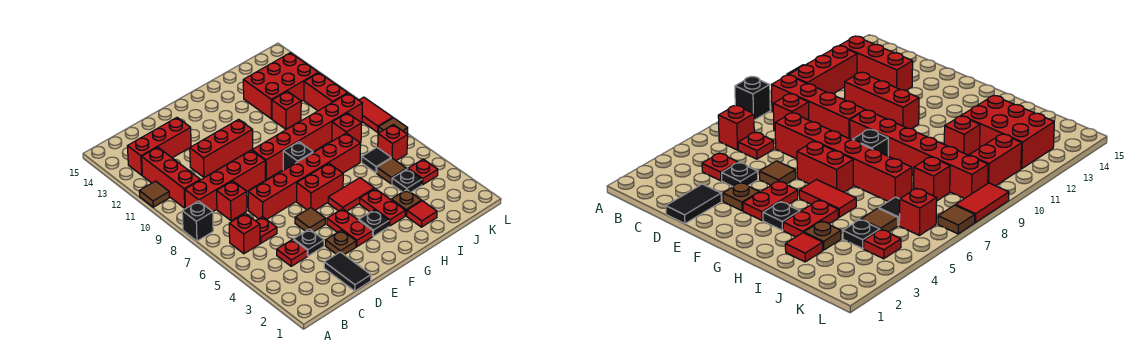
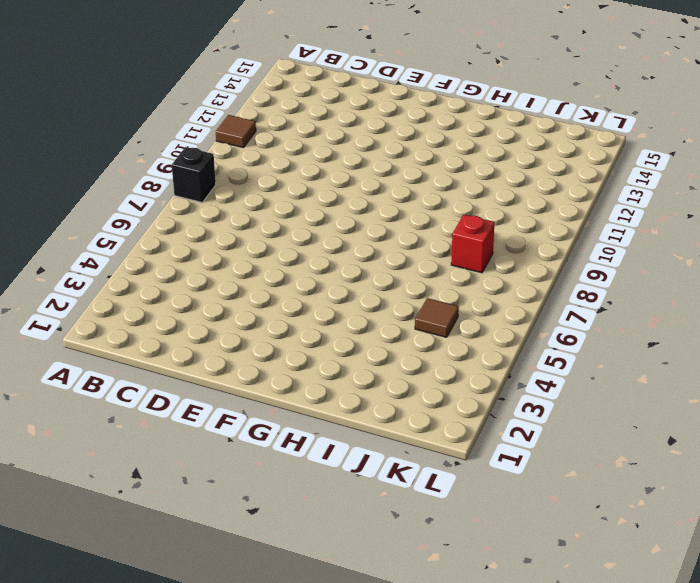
none -> red brick B6 level 1
none -> red brick B9:E9 level 1
none -> red brick B10:B12 level 1
none -> red brick B13:D13 level 1

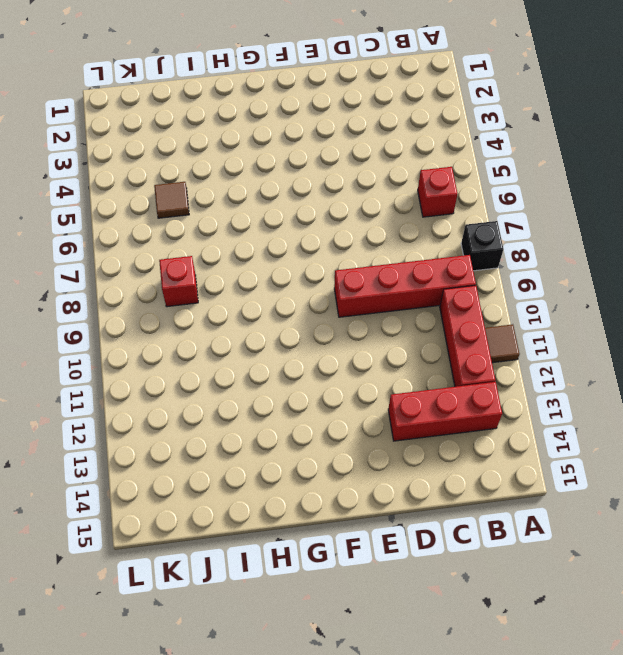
none -> red plate C4 level 1
none -> red plate C6 level 1
none -> red brick C8 level 1
none -> black tile D1:D2 level 1

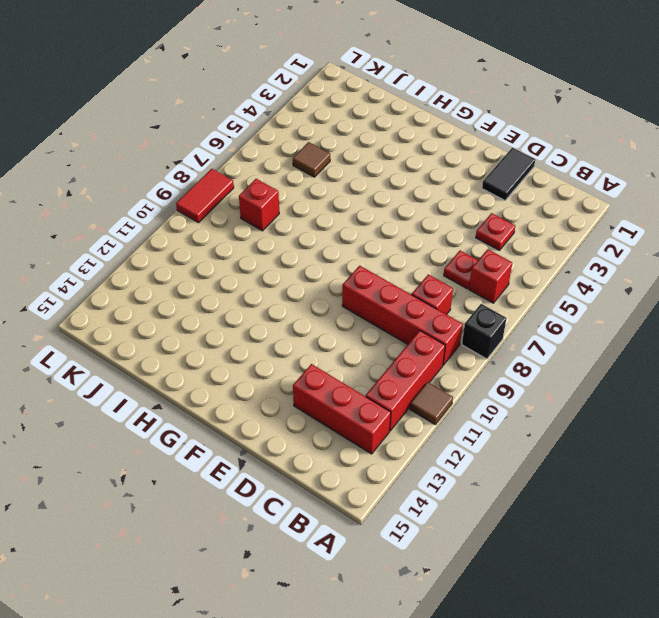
none -> black plate D4 level 1
none -> red brick D7:I7 level 1
none -> red brick D11:F11 level 1
none -> brown plate E3 level 1

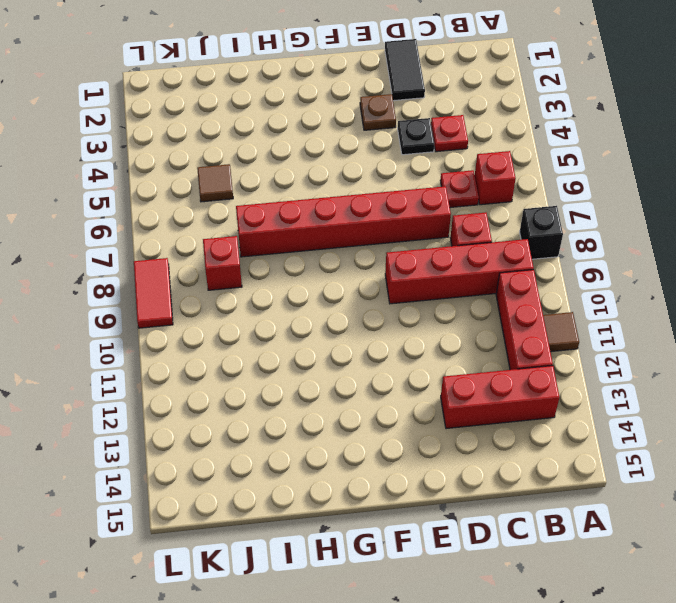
none -> red brick D11:F11 level 1
none -> brown tile E5 level 1
none -> red plate F3:F4 level 1
none -> red brick F6:G6 level 1

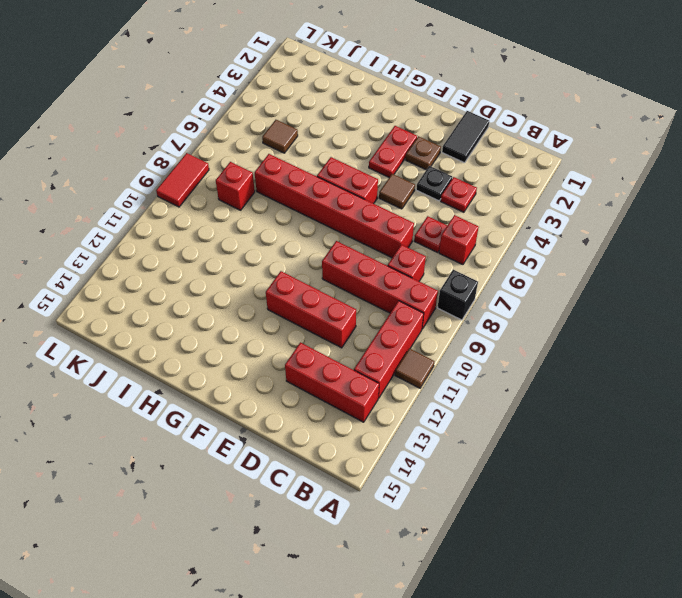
none -> red brick F9:K9 level 1
none -> black plate G3 level 1
none -> red tile G5:H5 level 1
none -> black brick G8 level 1

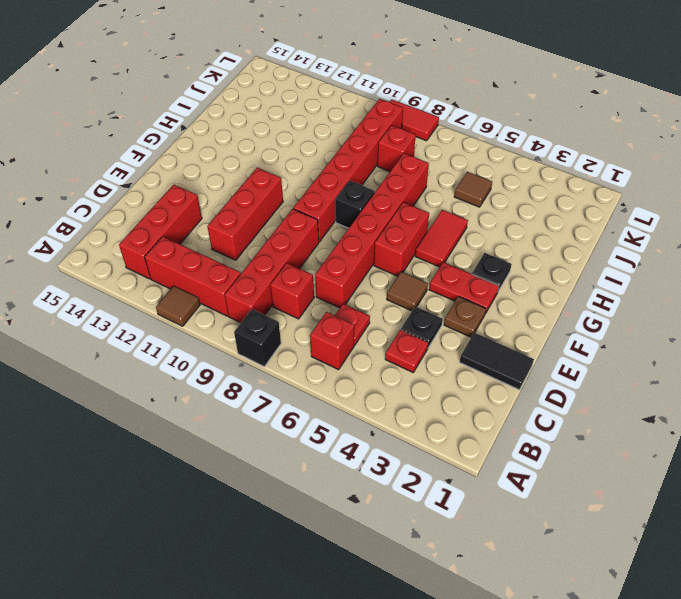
none -> red plate H3:H4 level 1
none -> red tile I2 level 1
none -> brown plate I3 level 1
none -> red brick I11 level 1

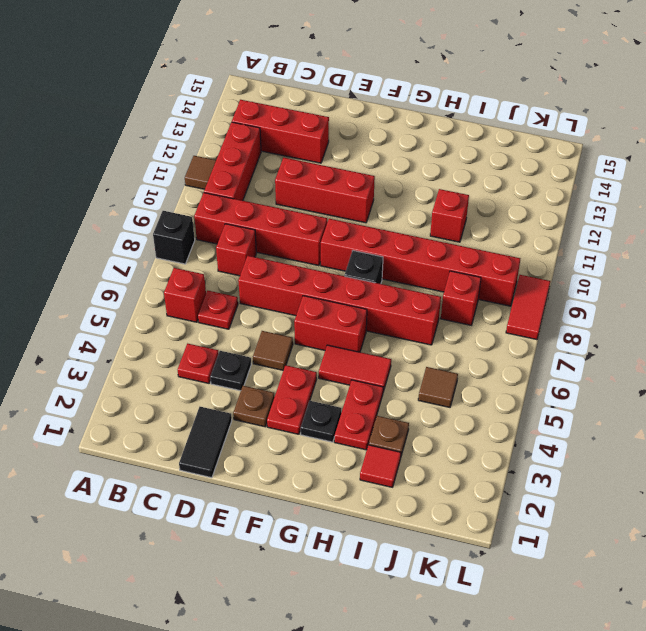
none -> red brick I12:K13 level 1
none -> black plate J4 level 1
none -> black tile J6 level 1
none -> red plate K4 level 1

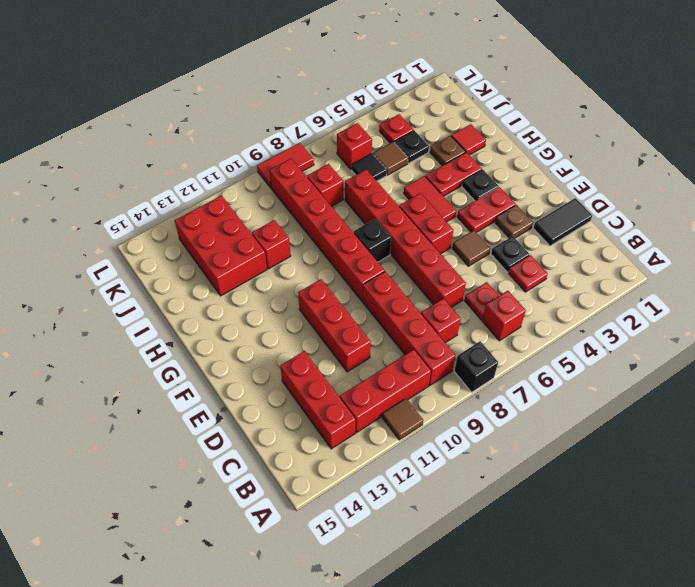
none -> red brick K10:K11 level 1
none -> brown tile L7 level 1

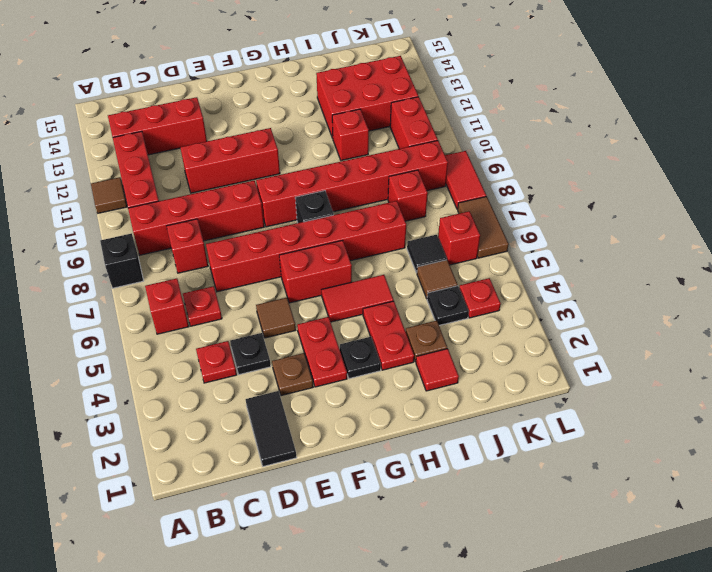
brown tile L6:L7 level 1 -> brown tile L7 level 1

